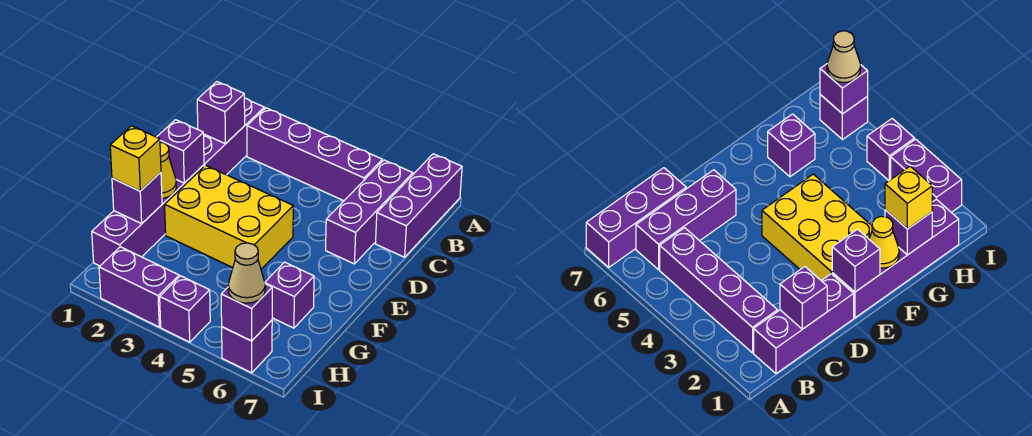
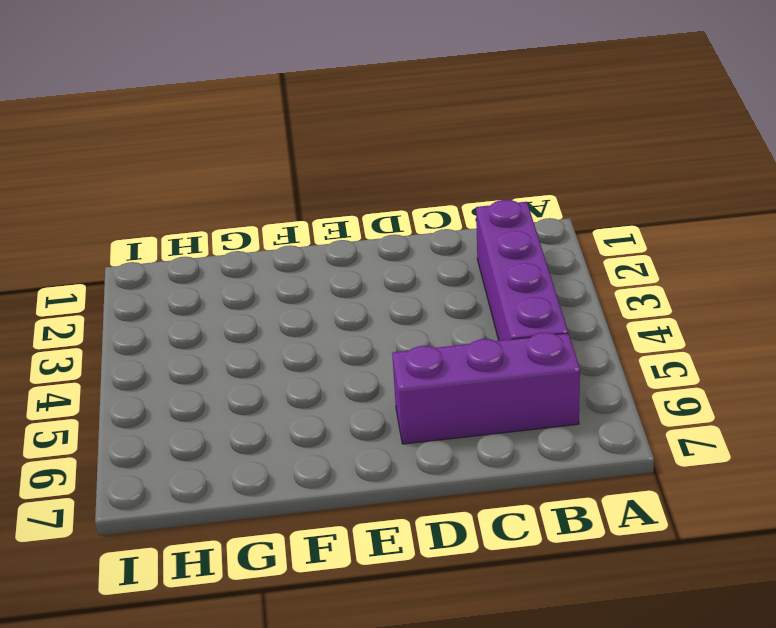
none -> purple brick A7:C7 level 1
none -> purple brick B1:D1 level 1
none -> purple brick E1:H1 level 1

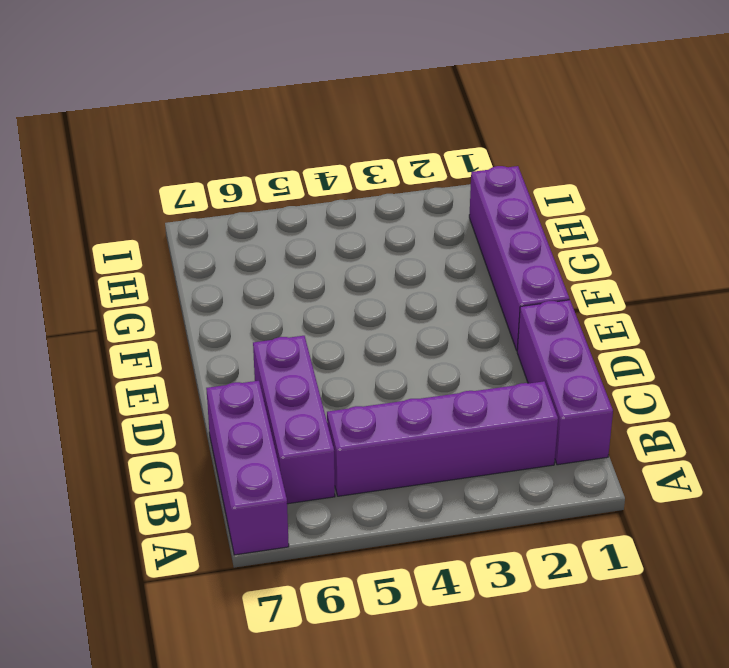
none -> yellow brick E2:F4 level 1
none -> purple brick G6 level 1
none -> purple brick I2:I3 level 1

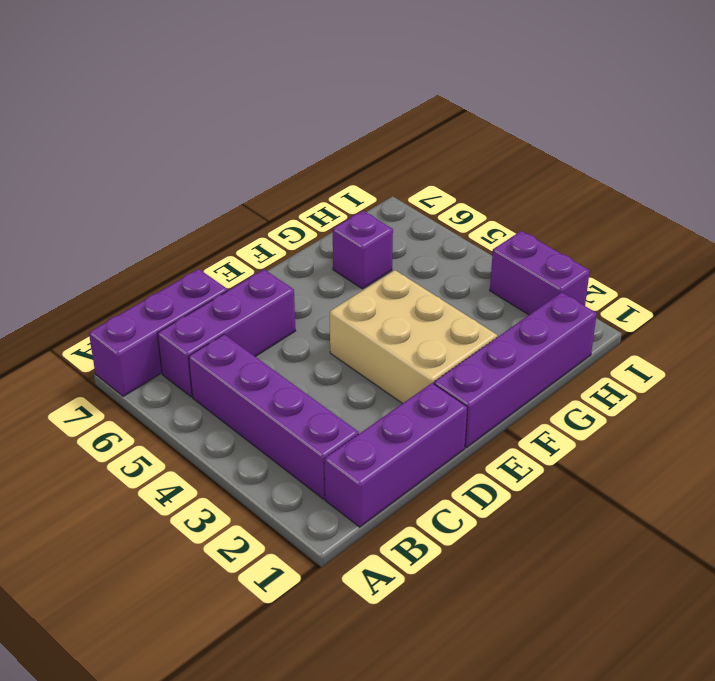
tan brick E2:F4 level 1 -> yellow brick E2:F4 level 1
none -> purple brick I4 level 1
none -> purple brick I6 level 1
none -> purple brick C1 level 2

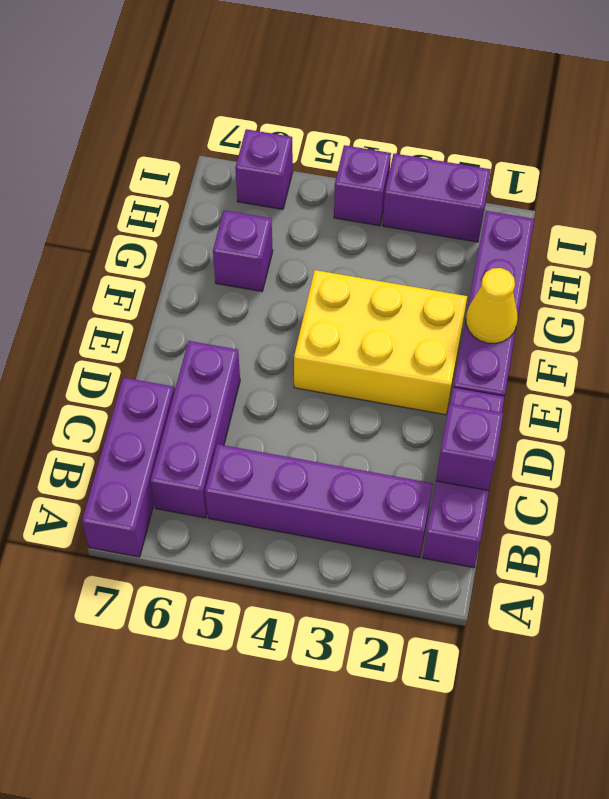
none -> purple brick E1 level 2
none -> purple brick G1 level 2
none -> purple brick I6 level 2

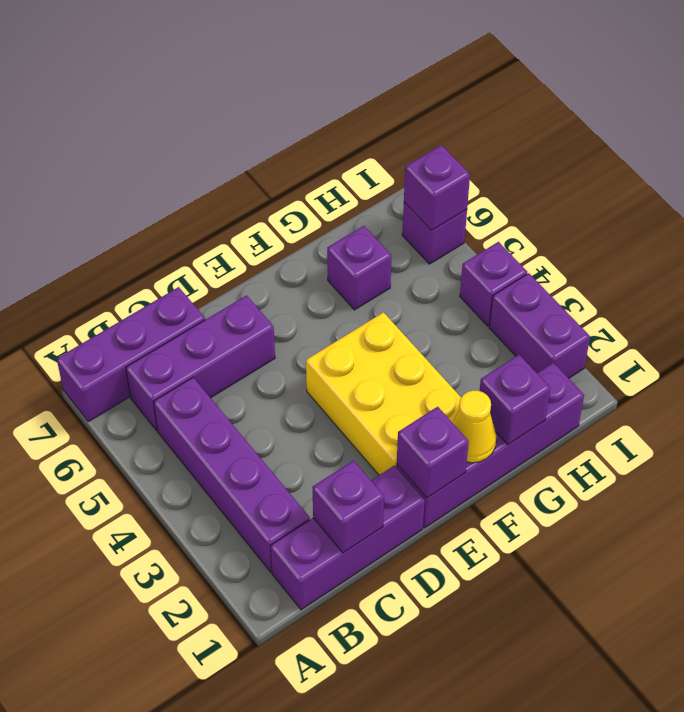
none -> yellow brick G1 level 3
none -> tan cone I6 level 3

